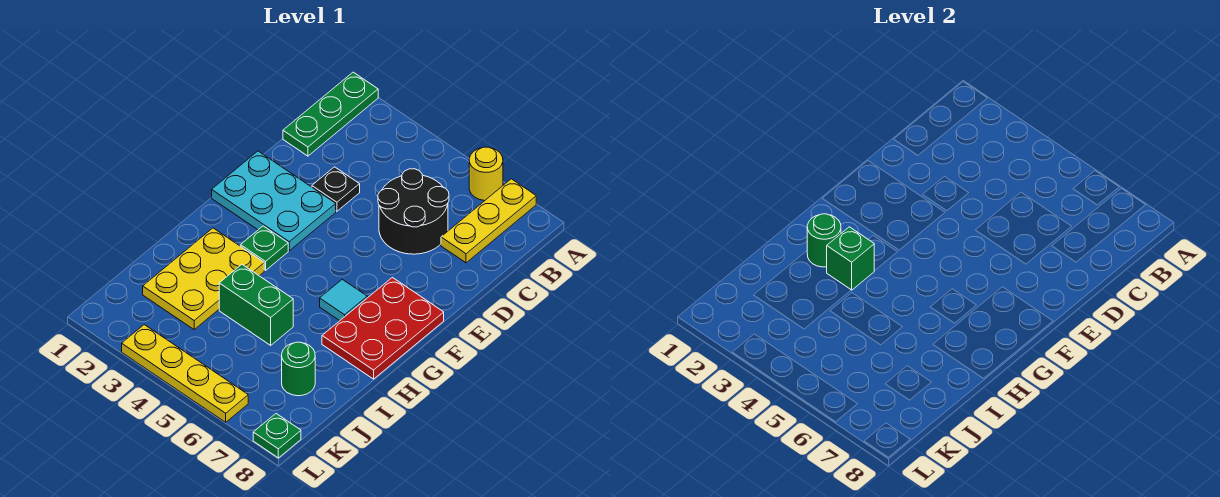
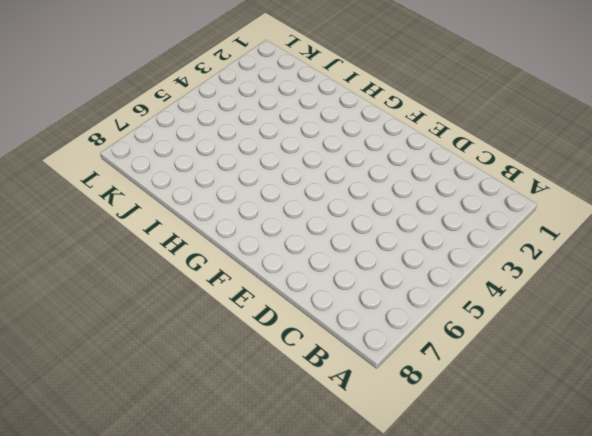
none -> green plate A1:C1 level 1
none -> yellow round brick A6 level 1
none -> yellow plate A7:C7 level 1

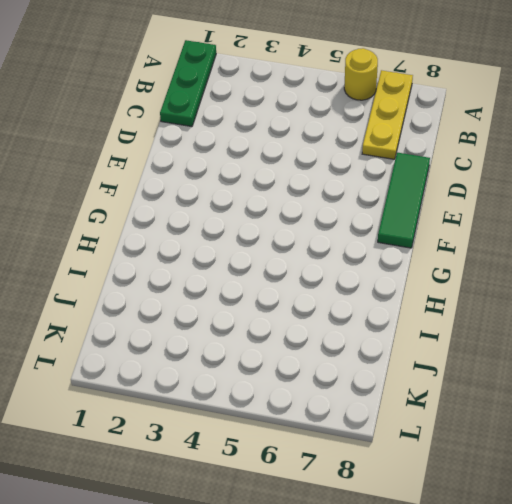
green tile D8:F8 level 1 -> red plate F7:H8 level 1
none -> black round brick C5:D6 level 1
none -> black plate D3 level 1
none -> cyan plate E1:F3 level 1

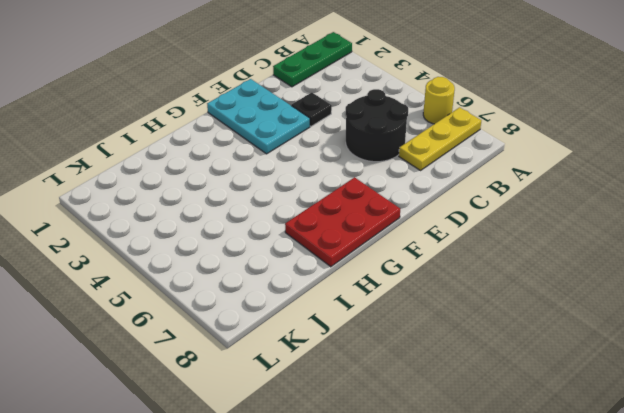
none -> green plate G3 level 1
none -> cyan tile G6 level 1
none -> yellow plate H2:J3 level 1

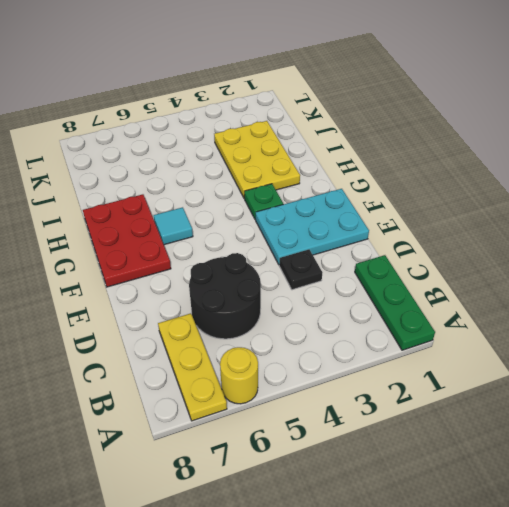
none -> green brick I4:I5 level 1
none -> green round brick J7 level 1
none -> yellow plate L3:L6 level 1

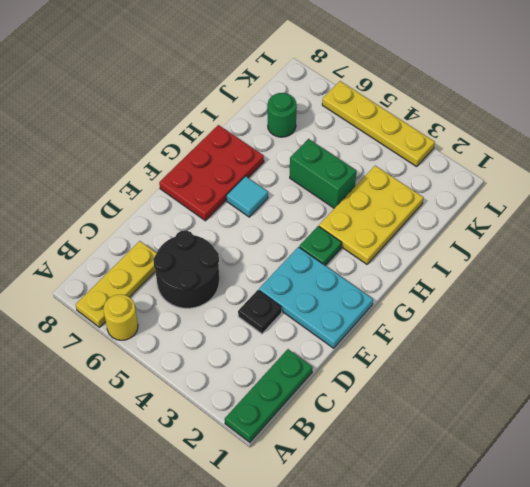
none -> green plate L8 level 1
none -> green round brick H2 level 2
none -> green brick H3 level 2

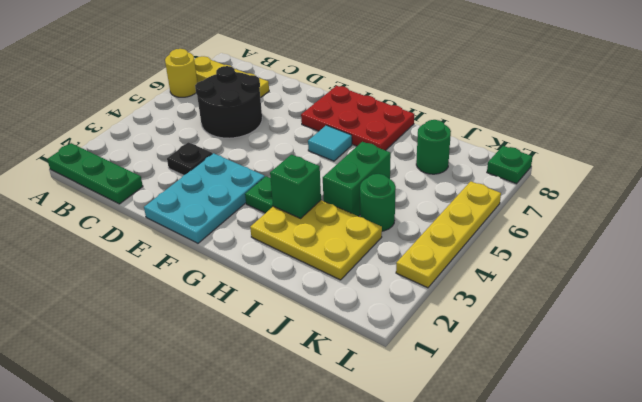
green round brick J4 level 1 -> green round brick H2 level 2

